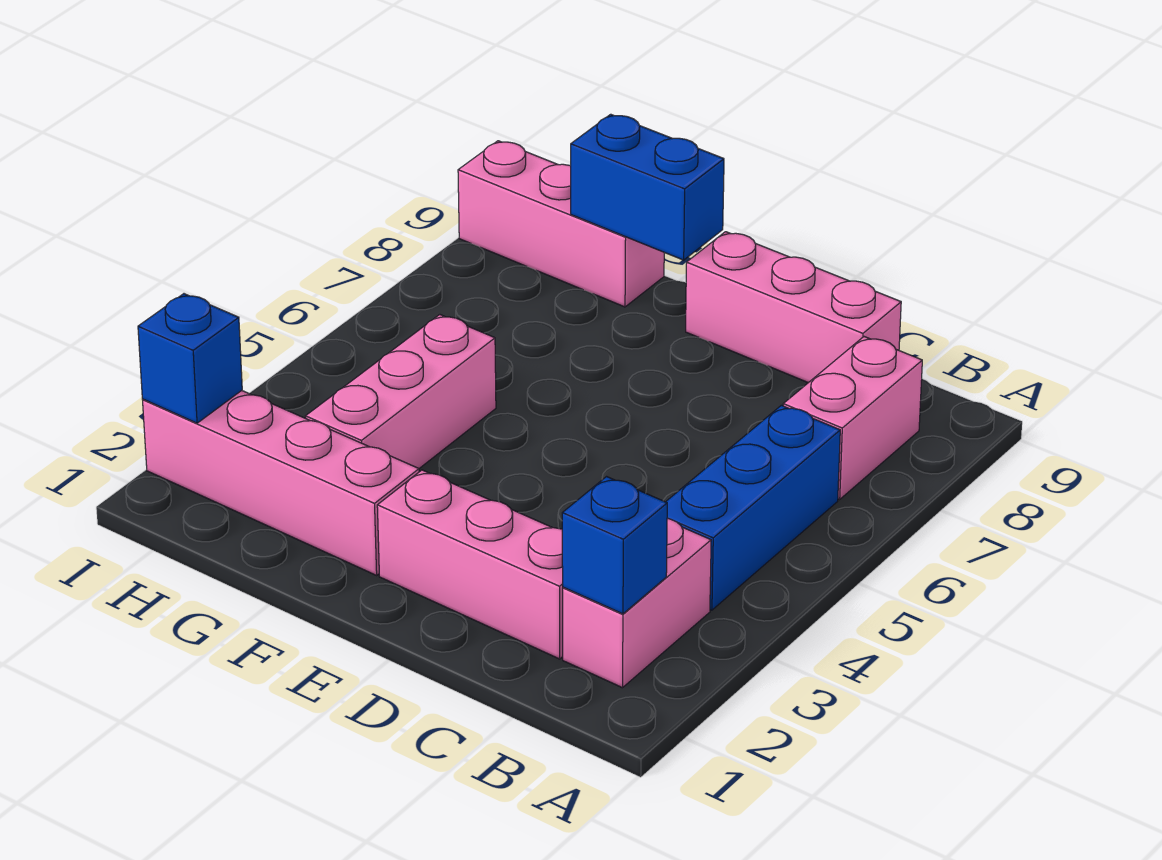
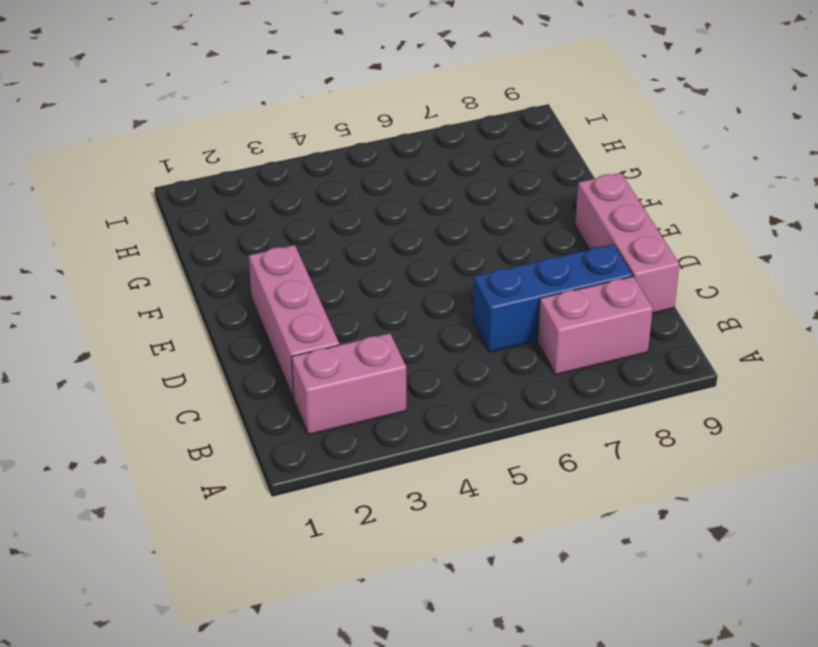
blue brick C6:C8 level 1 -> blue brick B4:B6 level 1
none -> pink brick F2:I2 level 1
none -> pink brick G3:G5 level 1

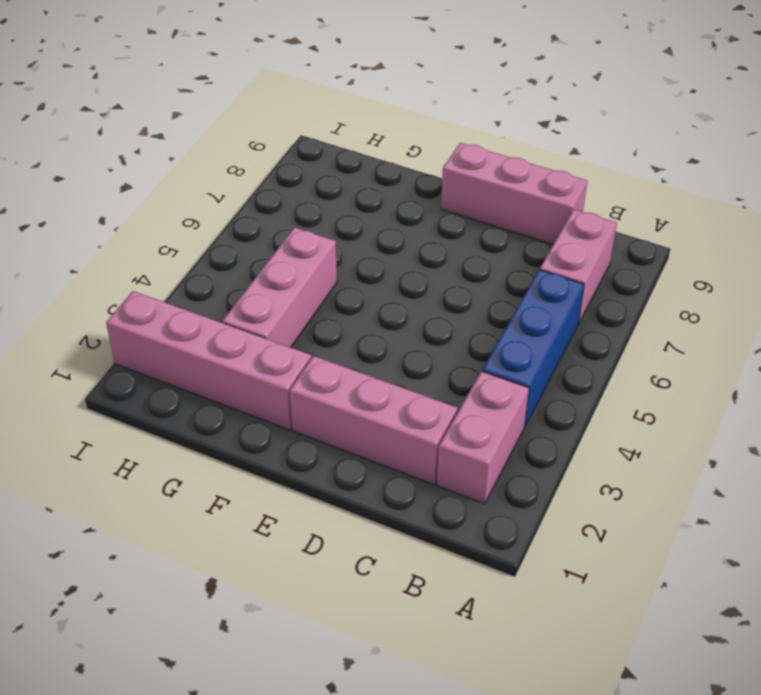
none -> pink brick G9:I9 level 1
none -> blue brick B2 level 2

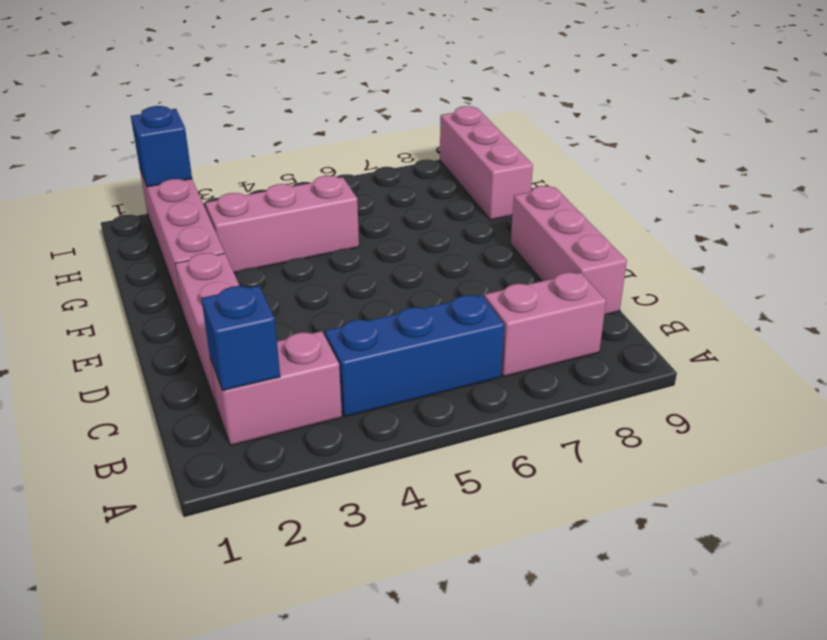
none -> blue brick F9:G9 level 2

